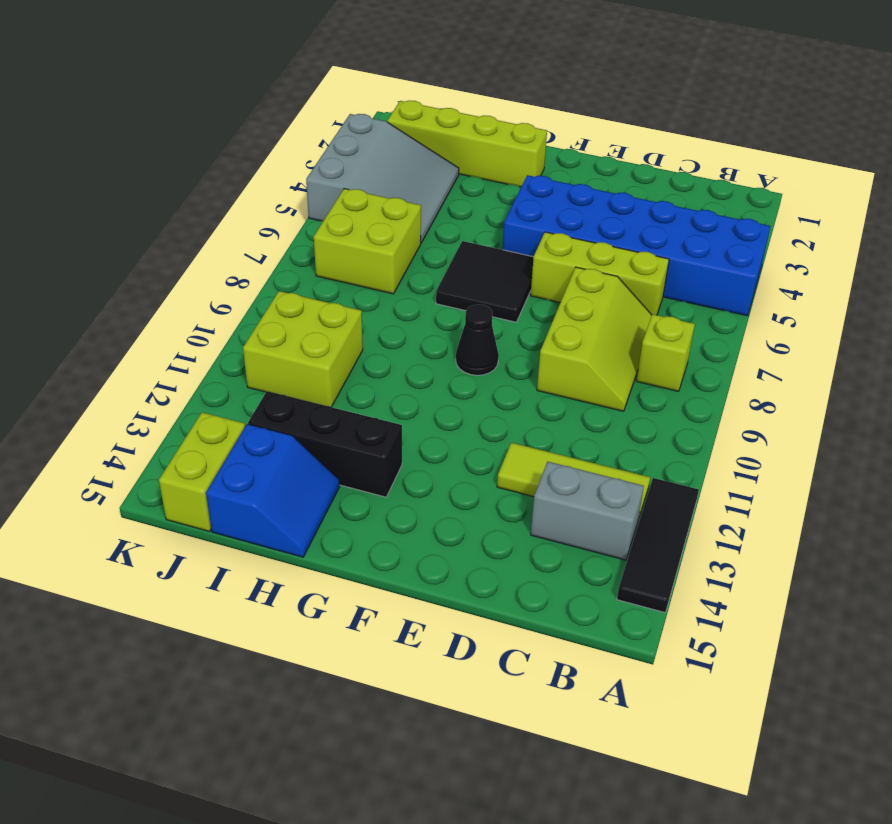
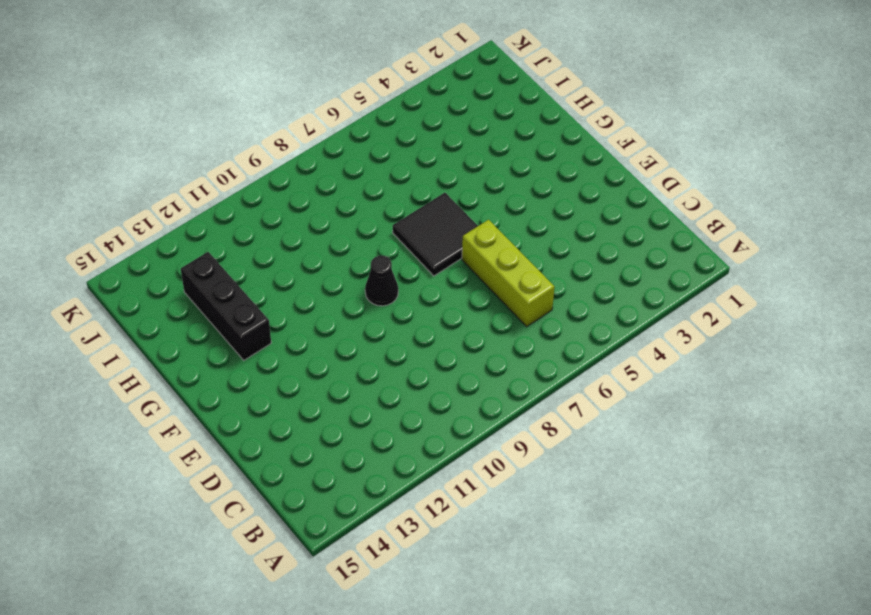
none -> blue brick A4:F5 level 1
none -> black tile A12:A14 level 1
none -> lime brick B8 level 1

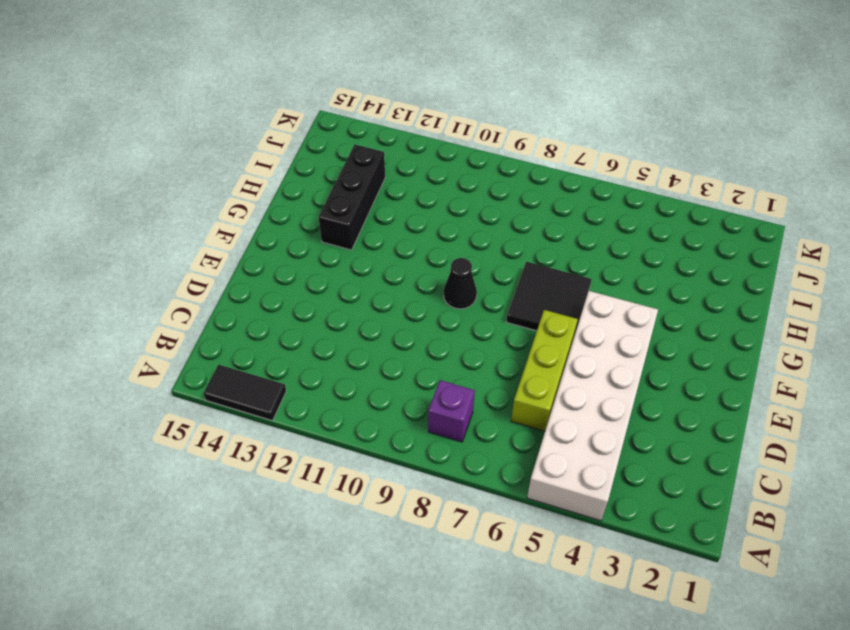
white brick A4:F5 level 1 -> blue brick A4:F5 level 1
black tile A13:A14 level 1 -> black tile A12:A14 level 1
purple brick B8 level 1 -> lime brick B8 level 1
none -> lime tile B12:D12 level 1
none -> grey brick B13:C13 level 1
none -> lime slope C7:D9 level 1 top D

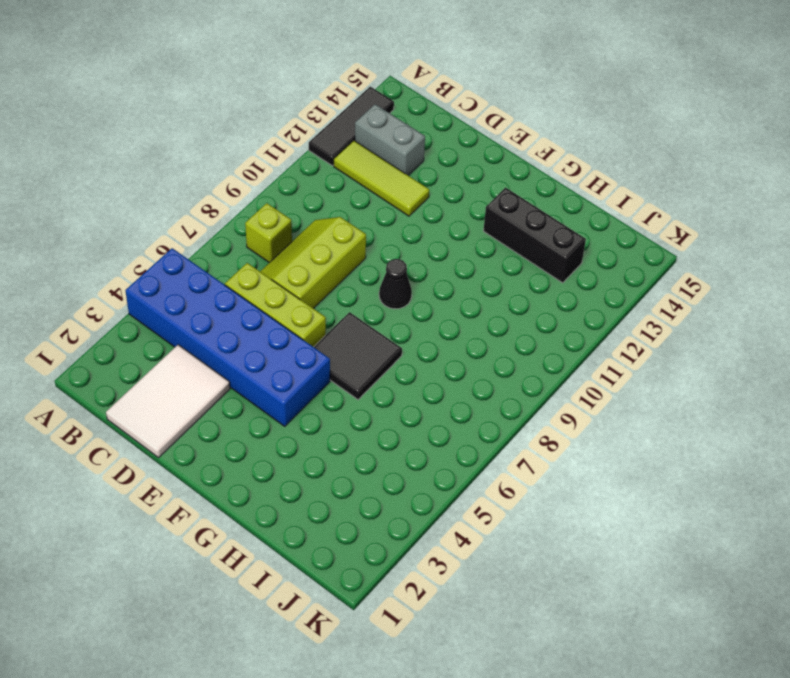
white tile C1:D3 level 1 -> none
none -> lime brick G2:J2 level 1
none -> blue slope H14:I15 level 1 top I
none -> grey slope I3:K5 level 1 top K

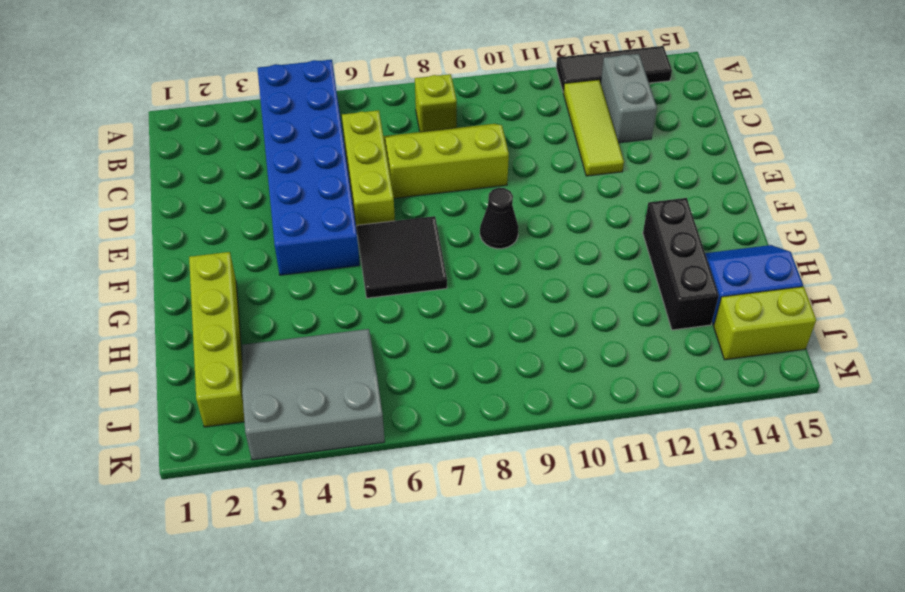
none -> lime brick I6:J7 level 1
none -> lime brick I10:J11 level 1

